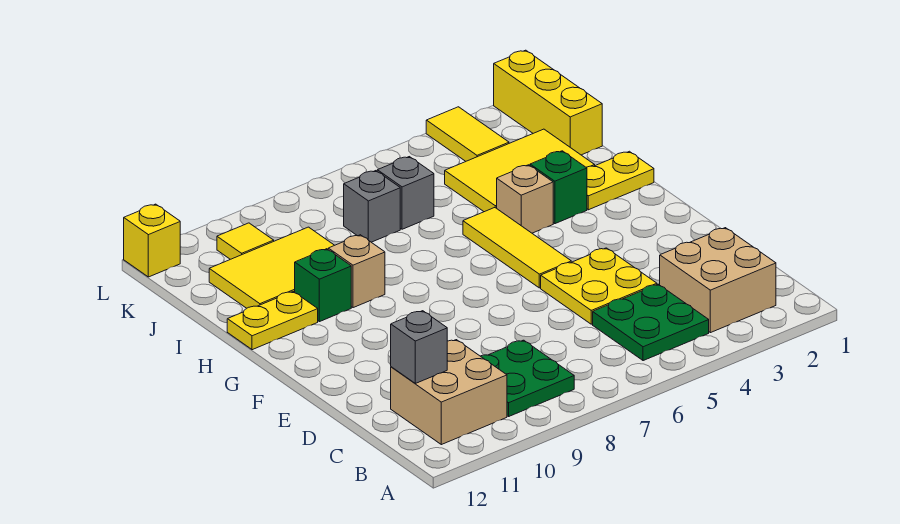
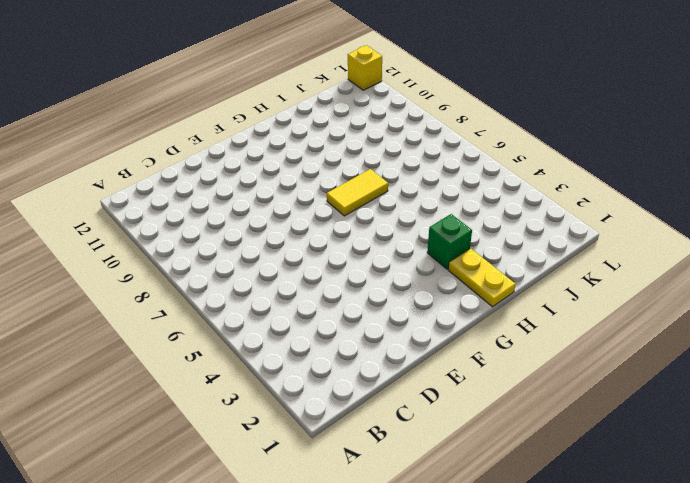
yellow tile G7:H7 level 1 -> yellow tile K3:L3 level 1
none -> tan brick B2:C3 level 1
none -> green plate B4:C5 level 1
none -> green plate B8:C9 level 1

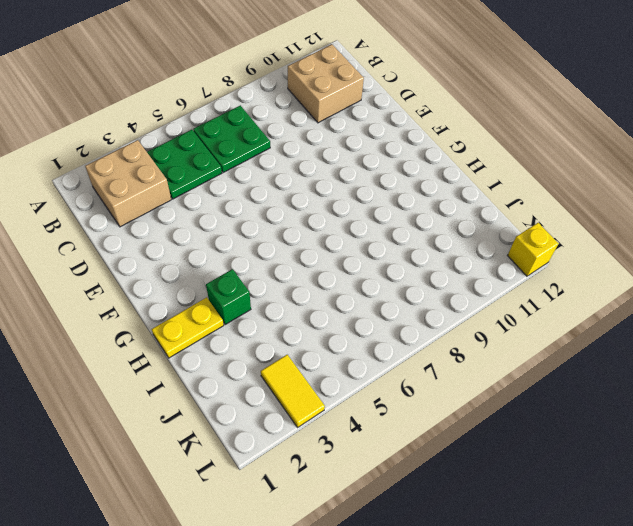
green plate B6:C7 level 1 -> green plate B8:C9 level 1
none -> yellow plate D4:E5 level 1
none -> yellow tile F5:H5 level 1
none -> tan brick H4 level 1

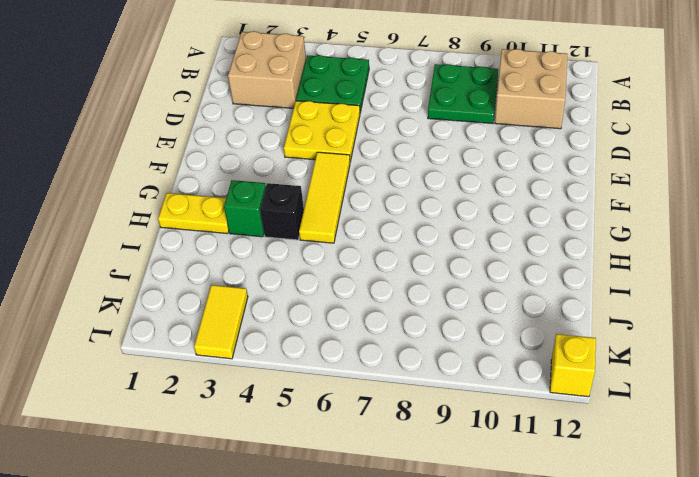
black brick H4 level 1 -> tan brick H4 level 1
none -> tan brick H9 level 1
none -> green brick H10 level 1
none -> yellow plate H11:H12 level 1

